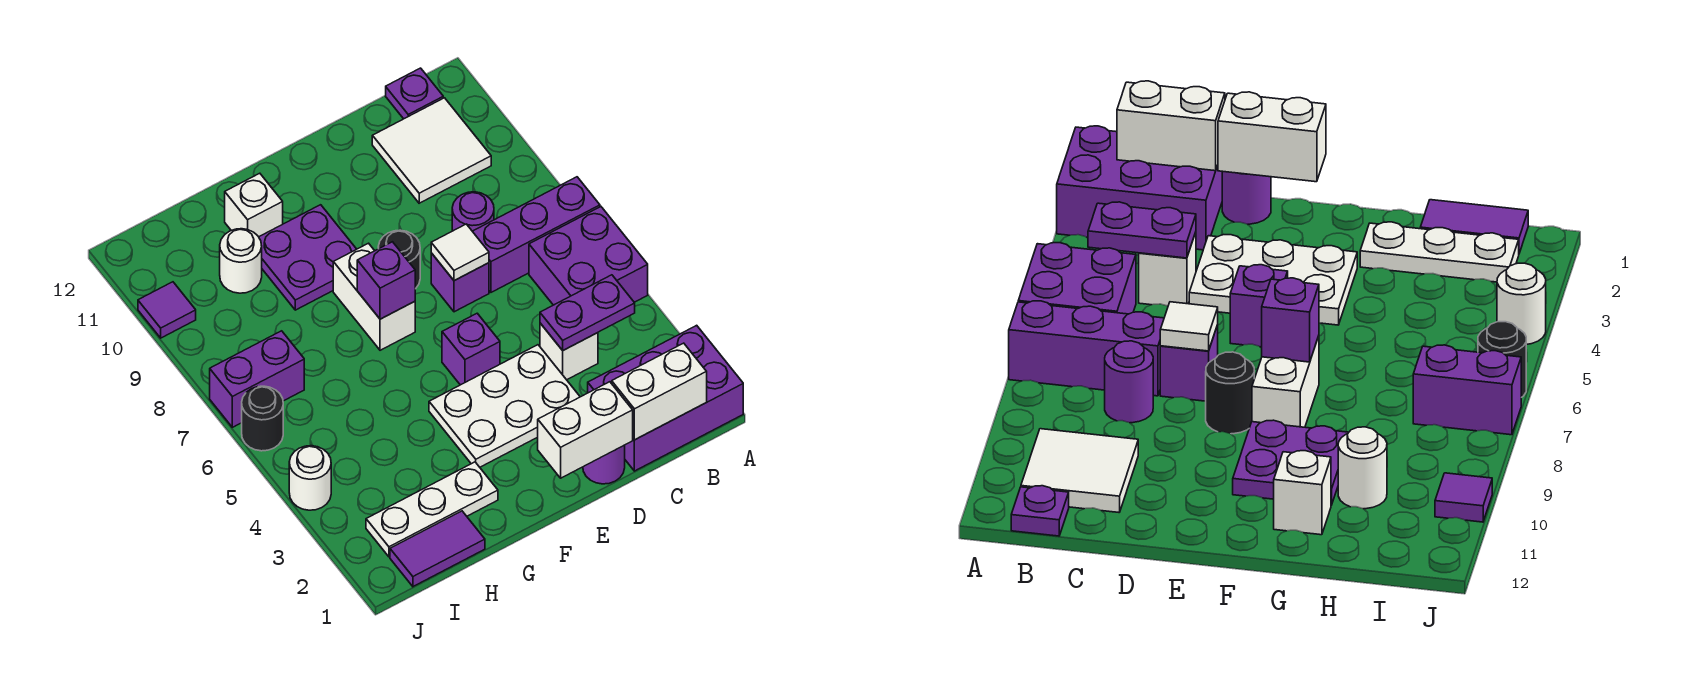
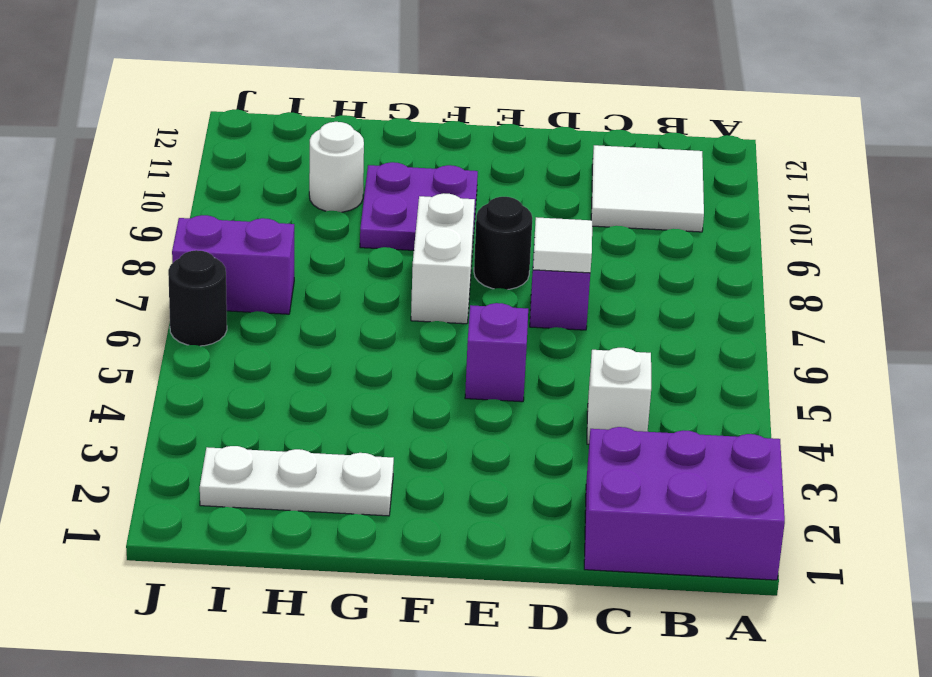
none -> purple brick A5:B6 level 1
none -> purple brick A7:C7 level 1
none -> purple plate B12 level 1

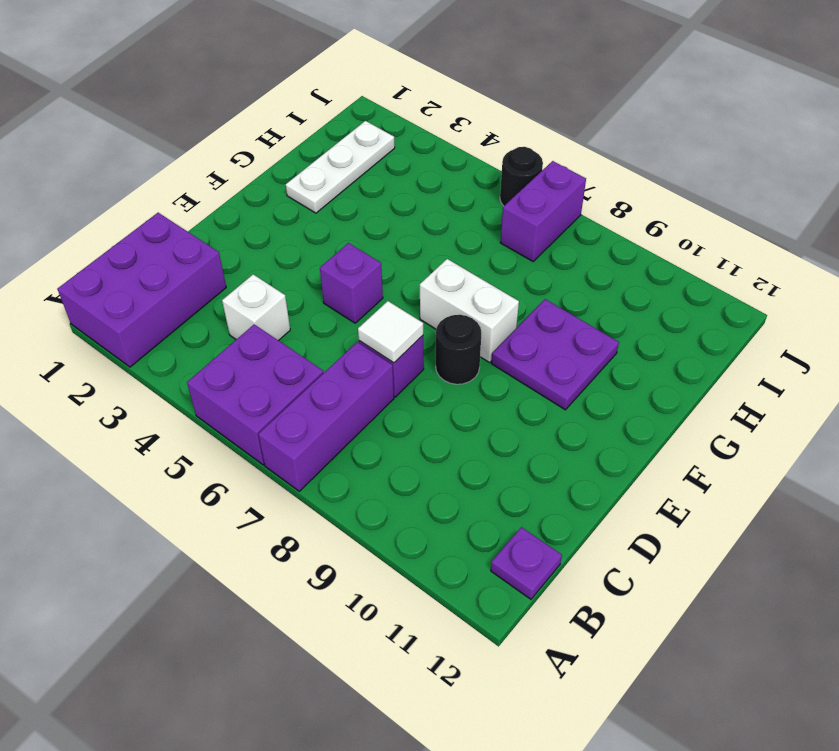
none -> white tile B10:C11 level 1
none -> purple round brick C8 level 1
none -> purple round brick D1 level 1

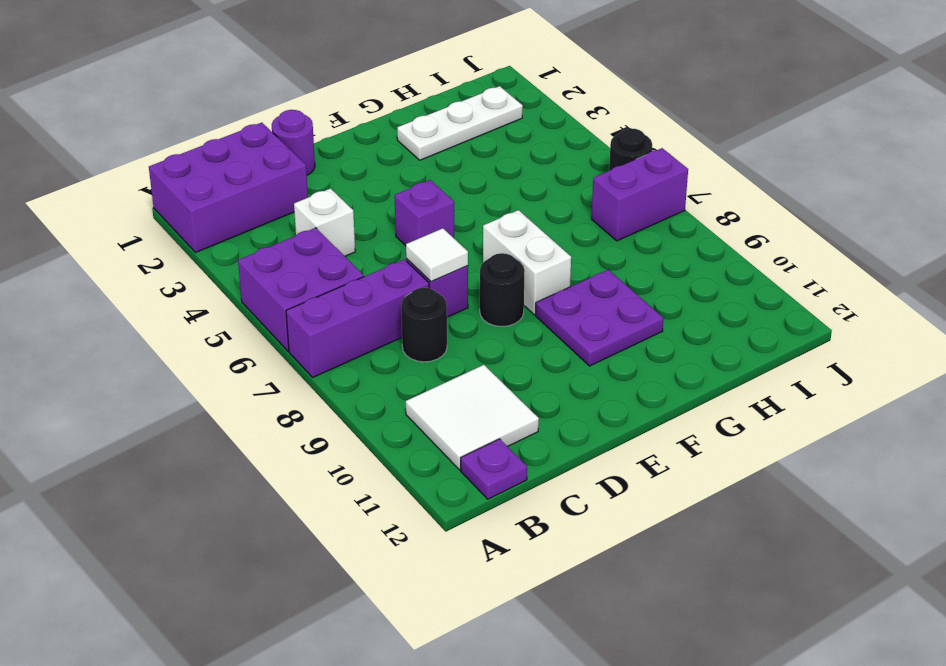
black round brick C8 level 1 -> purple round brick C8 level 1
none -> white plate D3:F4 level 1
none -> white brick G11 level 1
none -> purple tile H1:I1 level 1

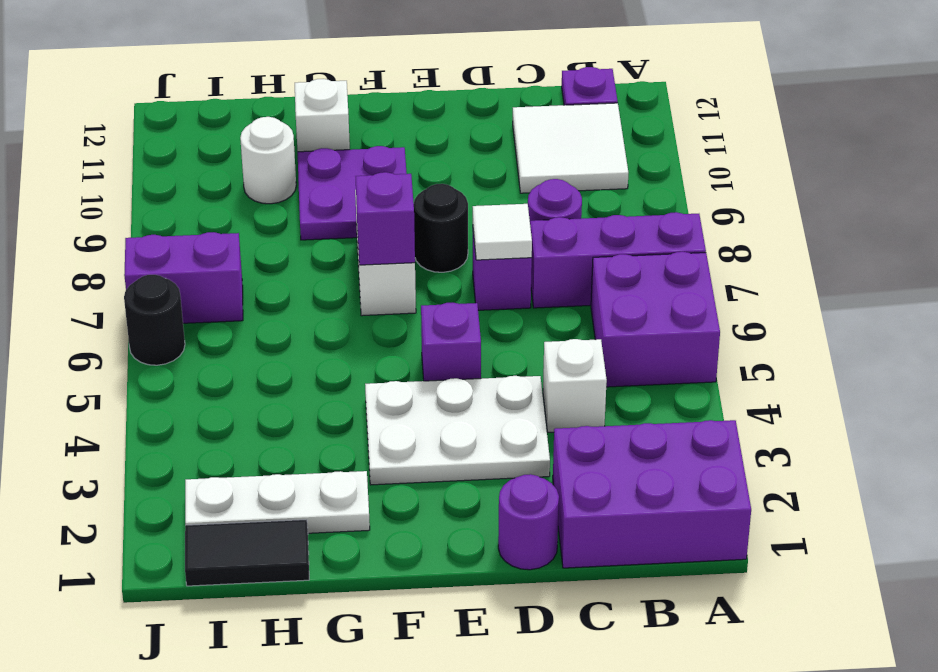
black tile H1:I1 level 1 -> purple tile H1:I1 level 1
none -> white round brick J4 level 1
none -> purple tile J10 level 1
none -> white brick B1:C1 level 2

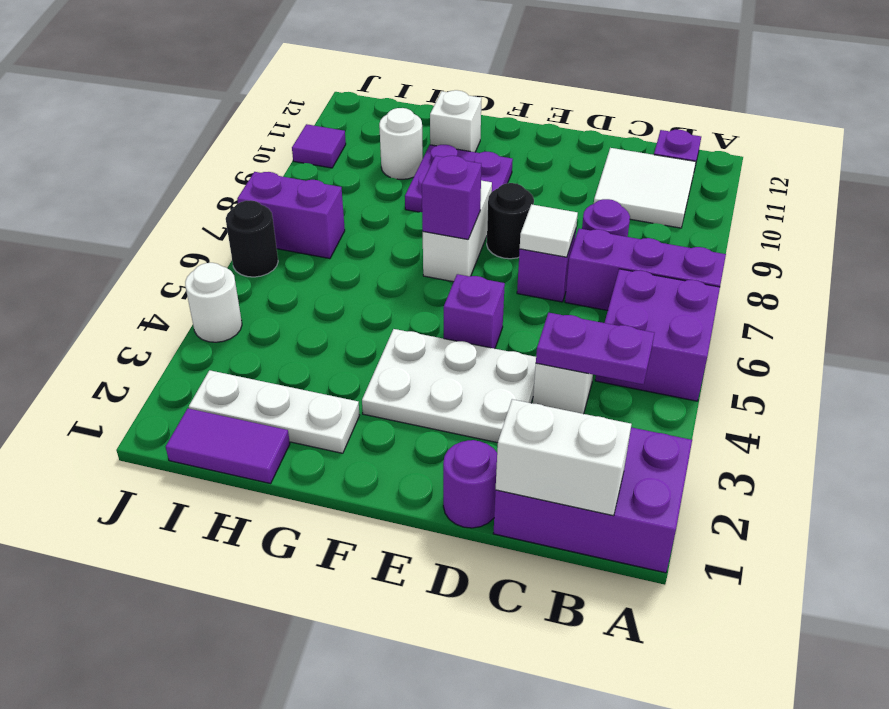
none -> white brick D1:E1 level 2

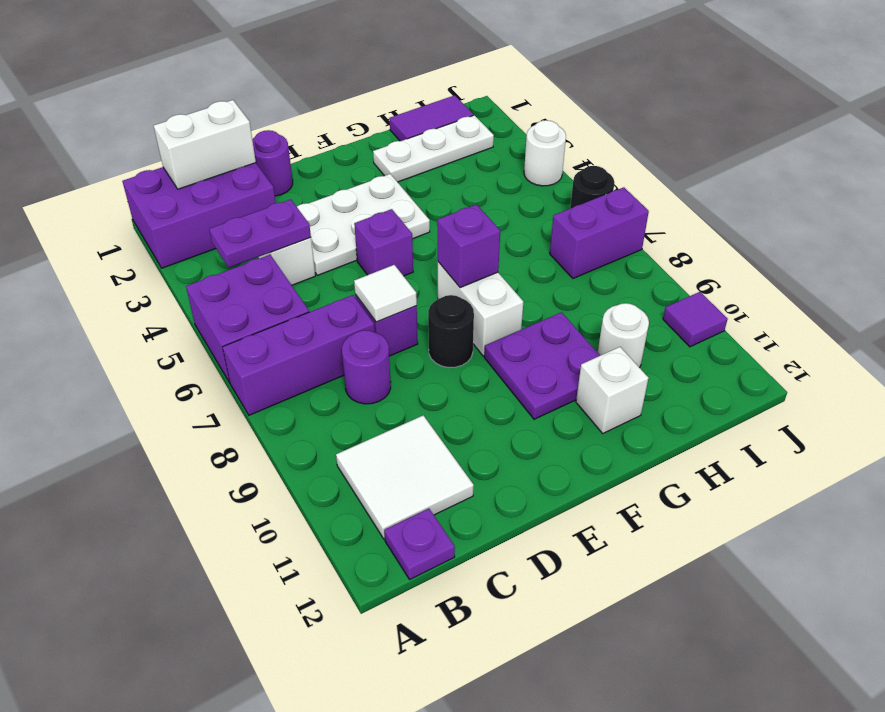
none -> white brick D1:E1 level 2

